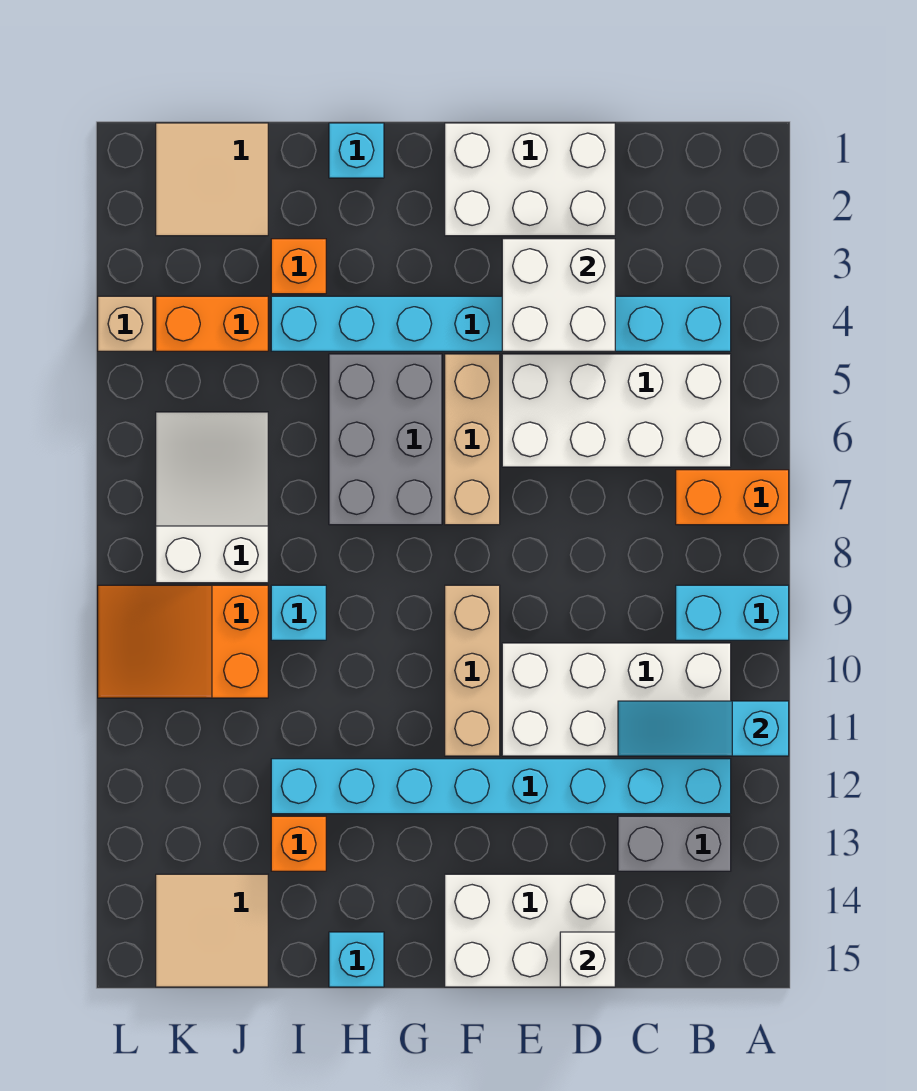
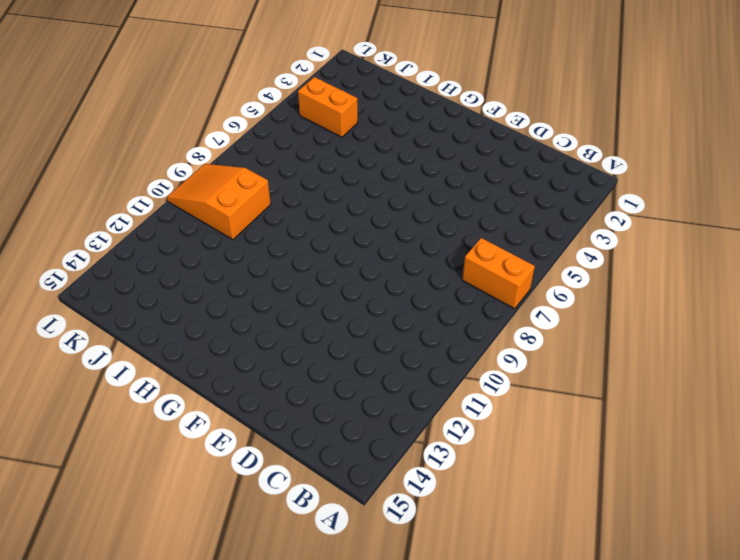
none -> cyan brick A9:B9 level 1
none -> cyan brick B4:I4 level 1
none -> white brick B5:E6 level 1

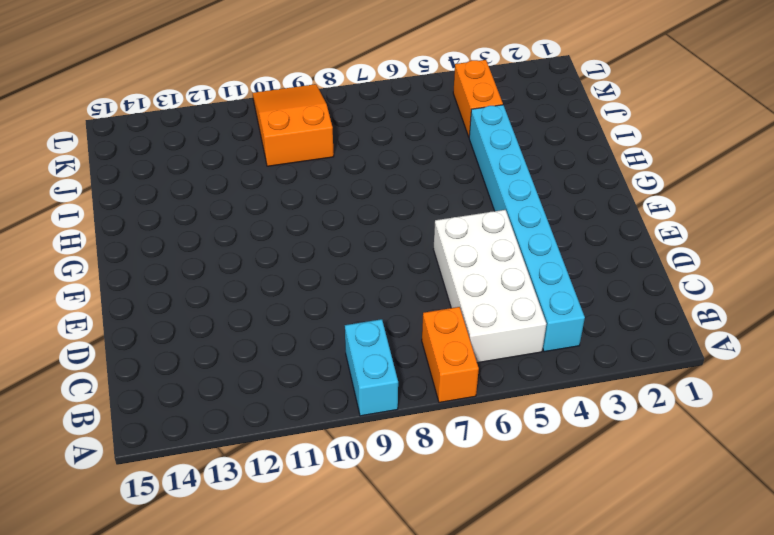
none -> white brick B10:E11 level 1
none -> cyan brick B12:I12 level 1
none -> grey brick B13:C13 level 1

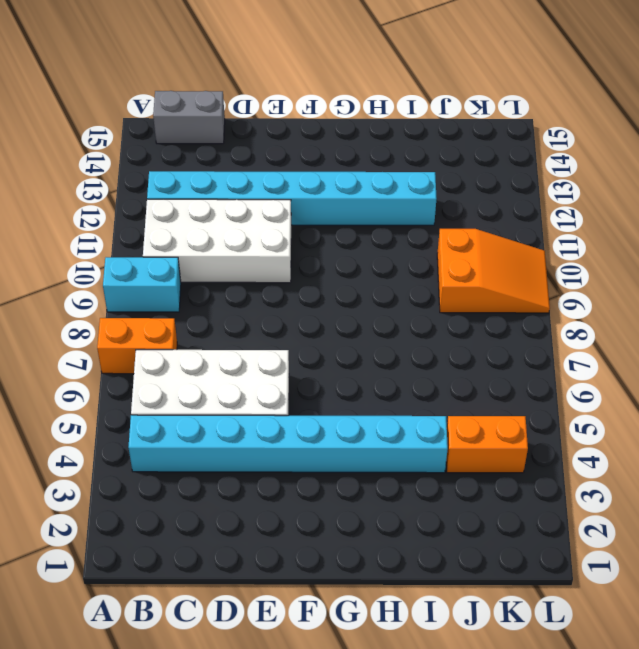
grey brick B15:C15 level 1 -> grey brick B13:C13 level 1
none -> white brick D1:F2 level 1
none -> white brick D14:F15 level 1
none -> tan brick F5:F7 level 1

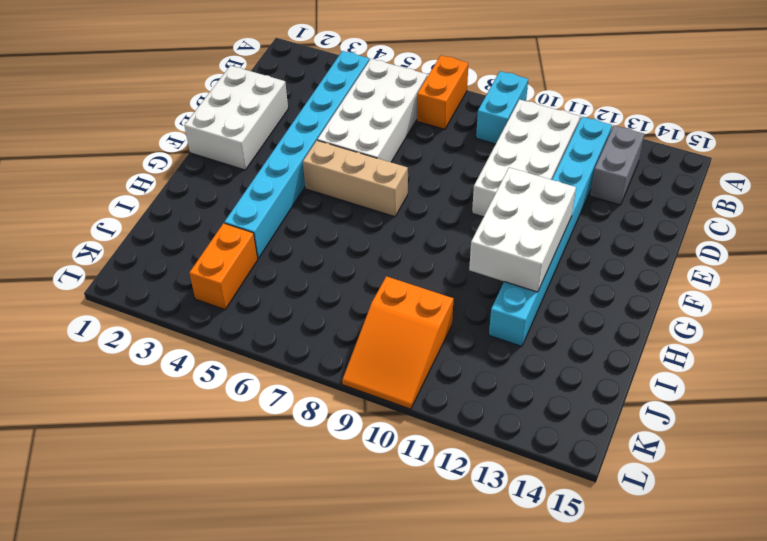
white brick F11:H12 level 2 -> white brick D14:F15 level 1
none -> tan brick F9:F11 level 1
none -> grey brick G5:H7 level 1
none -> cyan brick H1 level 1

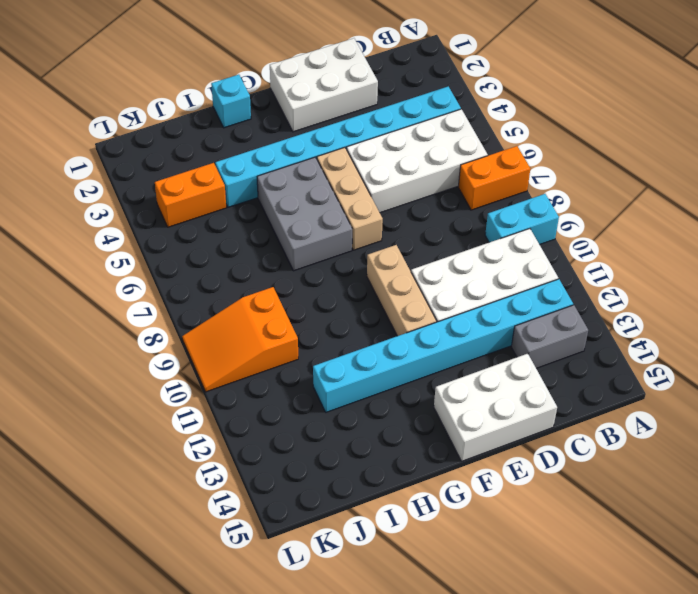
none -> cyan brick H15 level 1
none -> orange brick I3 level 1
none -> cyan brick I9 level 1

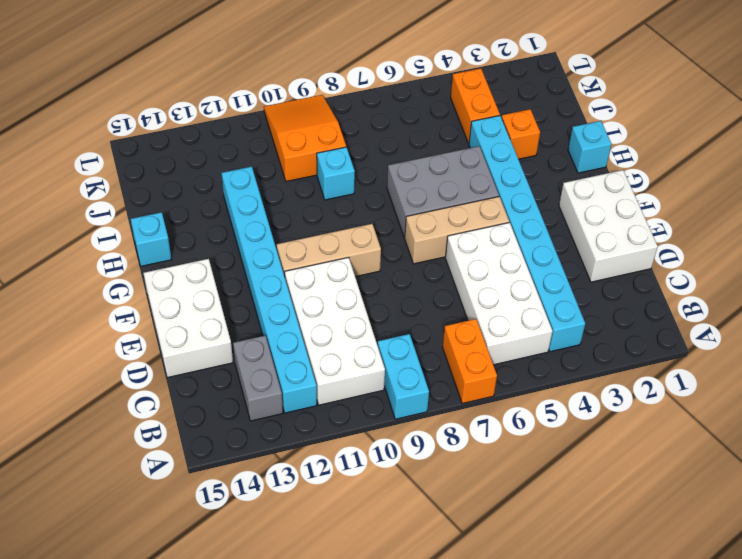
none -> orange brick I13 level 1
none -> tan tile J1:K2 level 1
none -> white slope J6:K8 level 1 top 8

